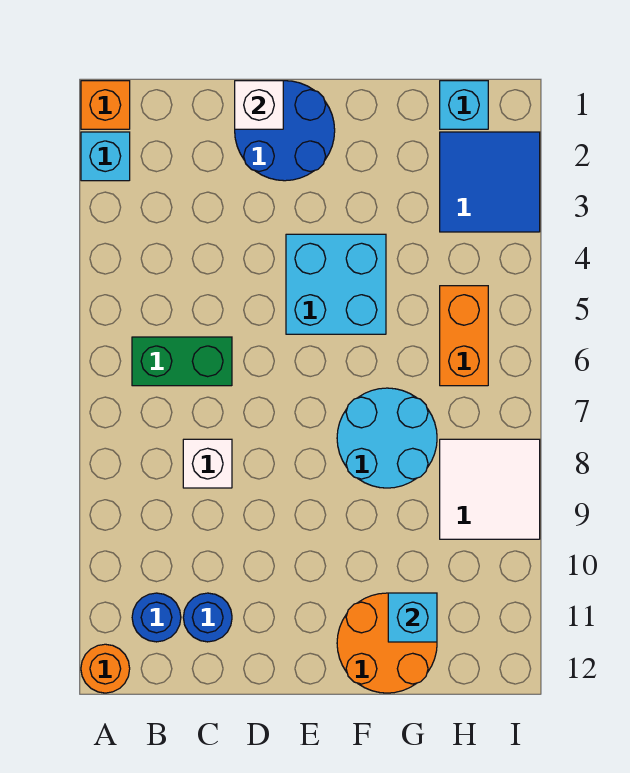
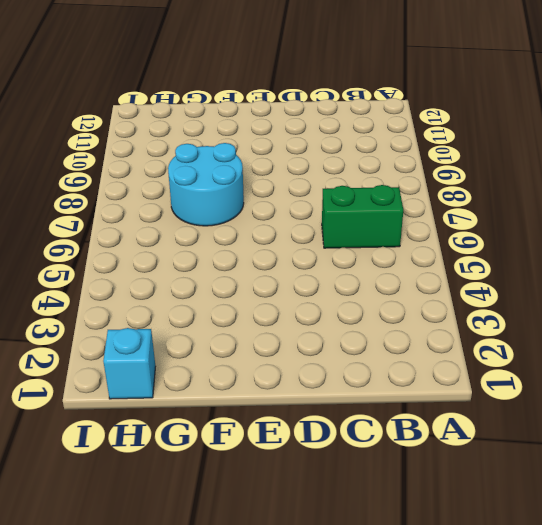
none -> orange brick A1 level 1
none -> cyan brick A2 level 1
none -> orange round brick A12 level 1

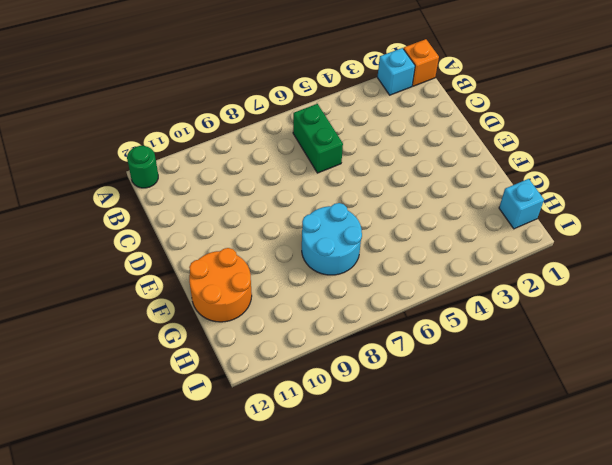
green round brick A12 level 1 -> orange round brick A12 level 1
none -> blue round brick B11 level 1
none -> white brick C8 level 1
none -> blue round brick C11 level 1

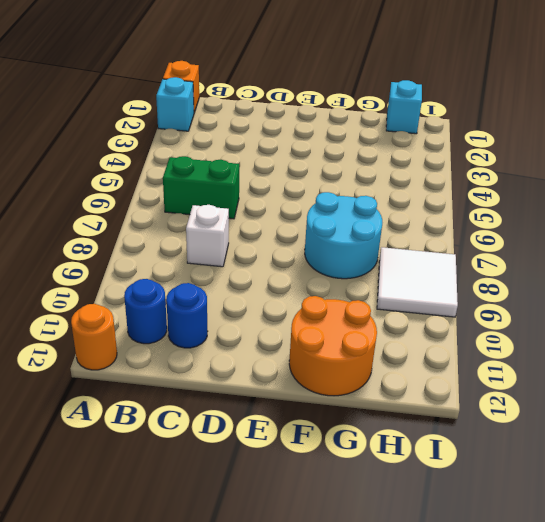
none -> blue round brick D1:E2 level 1
none -> cyan brick E4:F5 level 1
none -> blue tile H2:I3 level 1

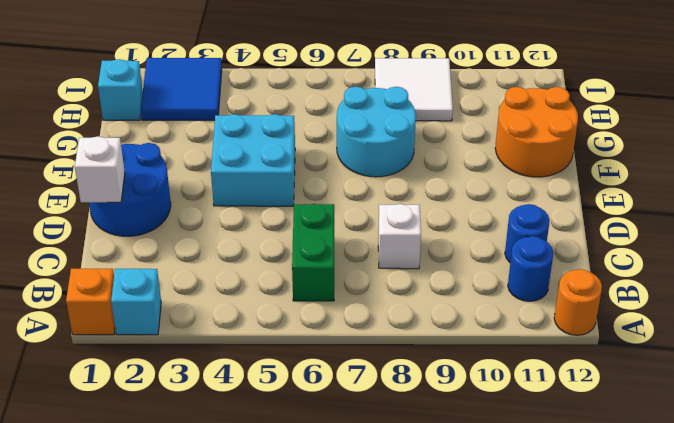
none -> orange brick H5:H6 level 1
none -> cyan brick G11 level 2

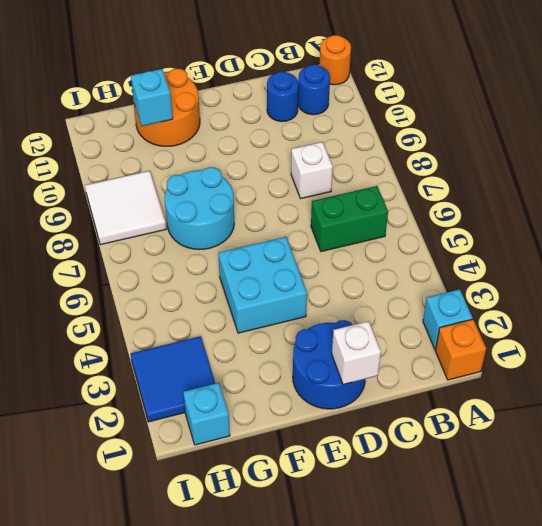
none -> orange brick H5:H6 level 1

